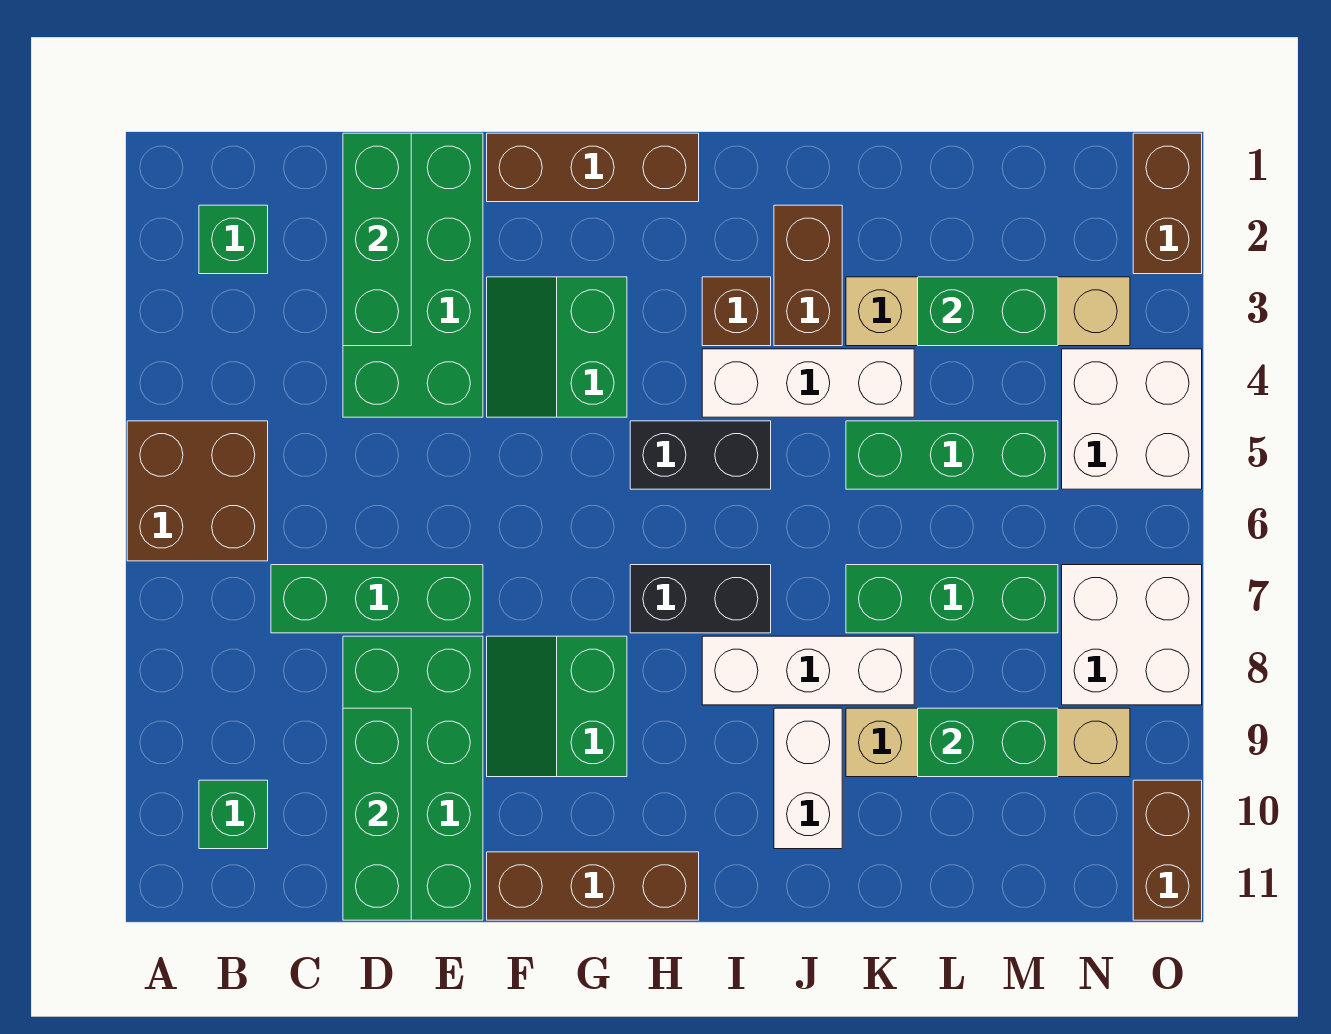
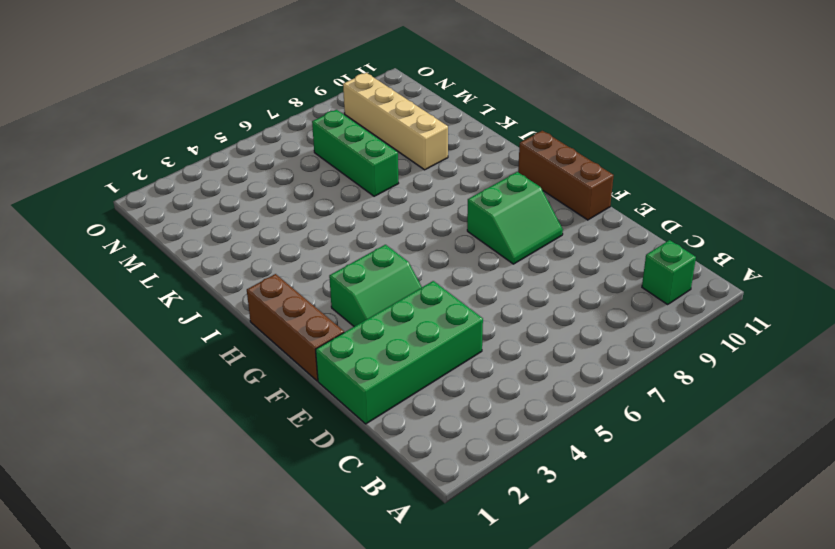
none -> brown brick A5:B6 level 1
none -> green brick B2 level 1
none -> green brick C7:E7 level 1

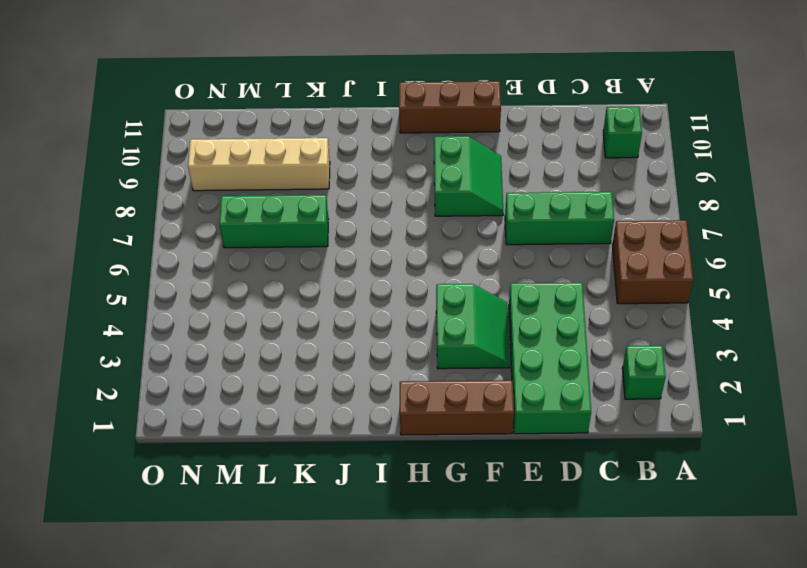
none -> green brick D8:E11 level 1
none -> black brick H5:I5 level 1
none -> black brick H7:I7 level 1

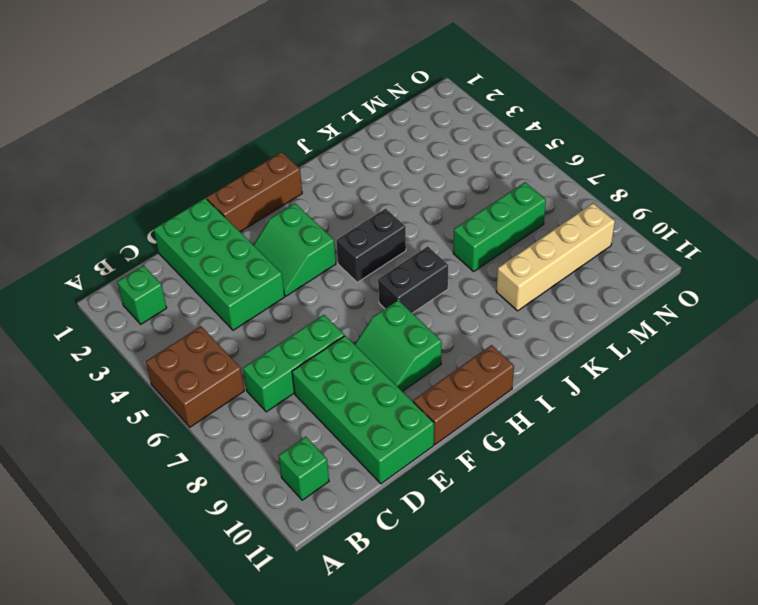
none -> brown brick I3 level 1
none -> white brick I4:K4 level 1
none -> white brick I8:K8 level 1

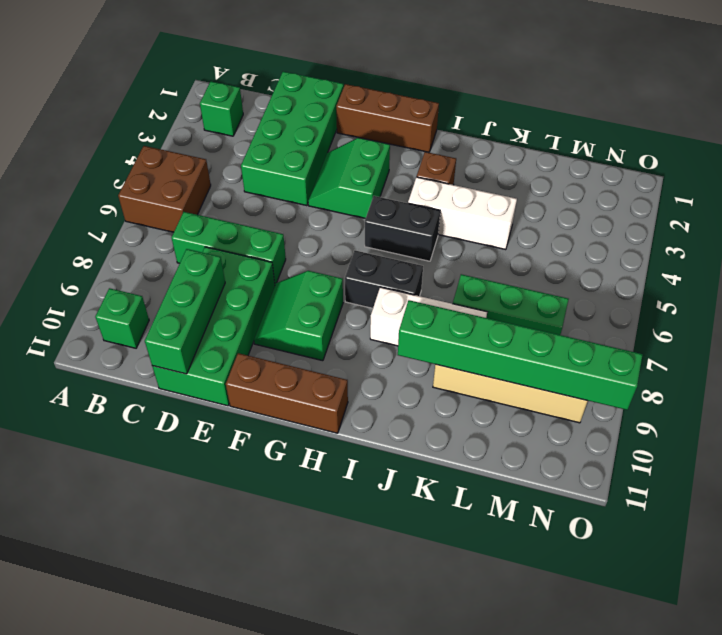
green brick J9:O9 level 2 -> green brick L9:M9 level 2
none -> brown brick J2:J3 level 1
none -> white brick J9:J10 level 1
none -> tan brick K3:N3 level 1

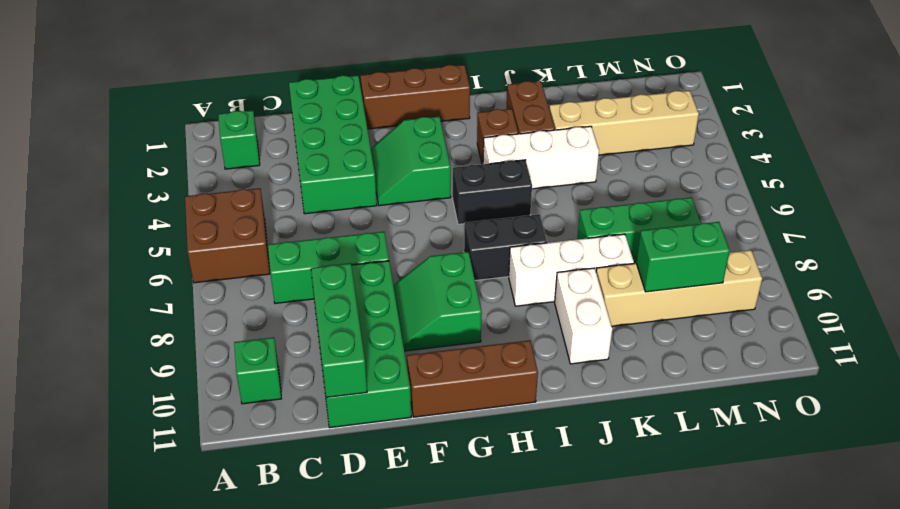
none -> green brick K5:M5 level 1
none -> white brick N4:O5 level 1
none -> white brick N7:O8 level 1

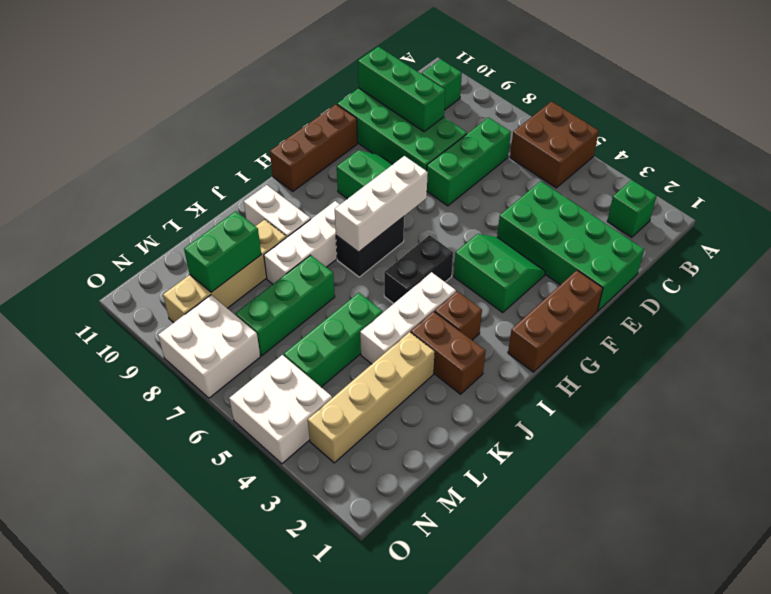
white brick G7:I7 level 2 -> none
none -> brown brick O1:O2 level 1
none -> brown brick O10:O11 level 1
none -> green brick D1:D3 level 2

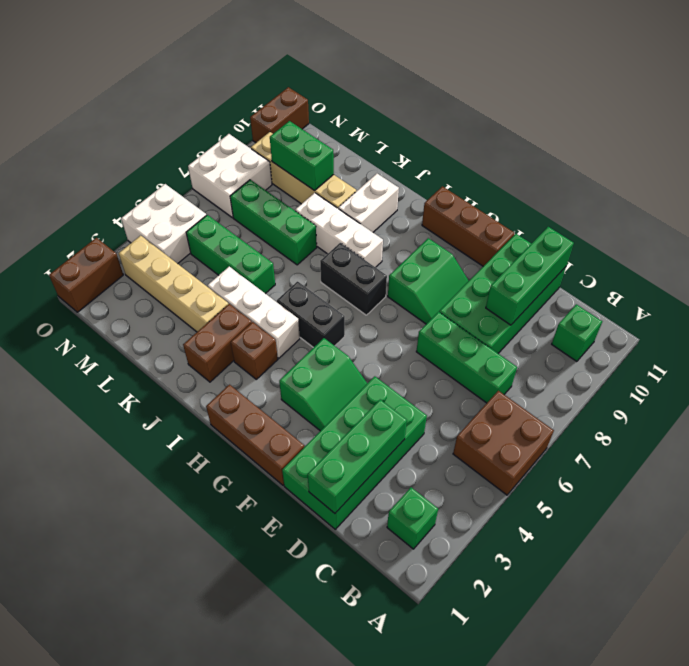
none -> green brick L3:M3 level 2

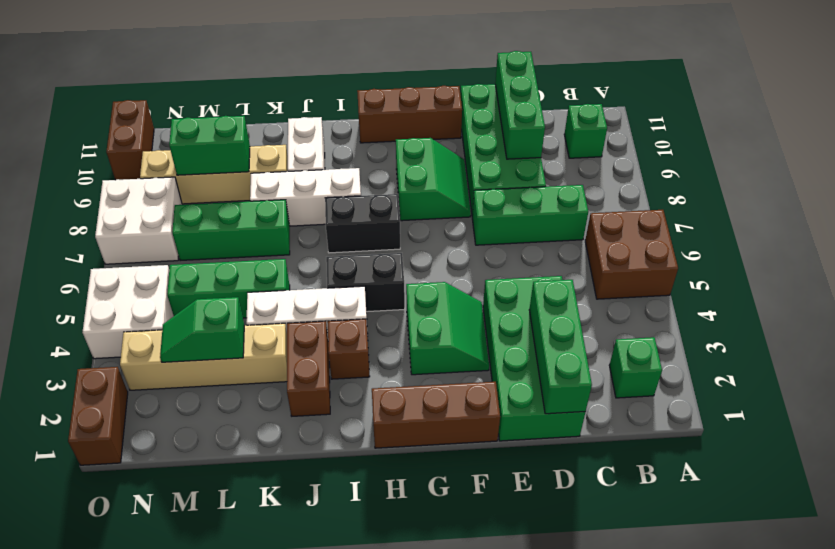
green slope L3:M3 level 2 top L -> green brick L3:M3 level 2

